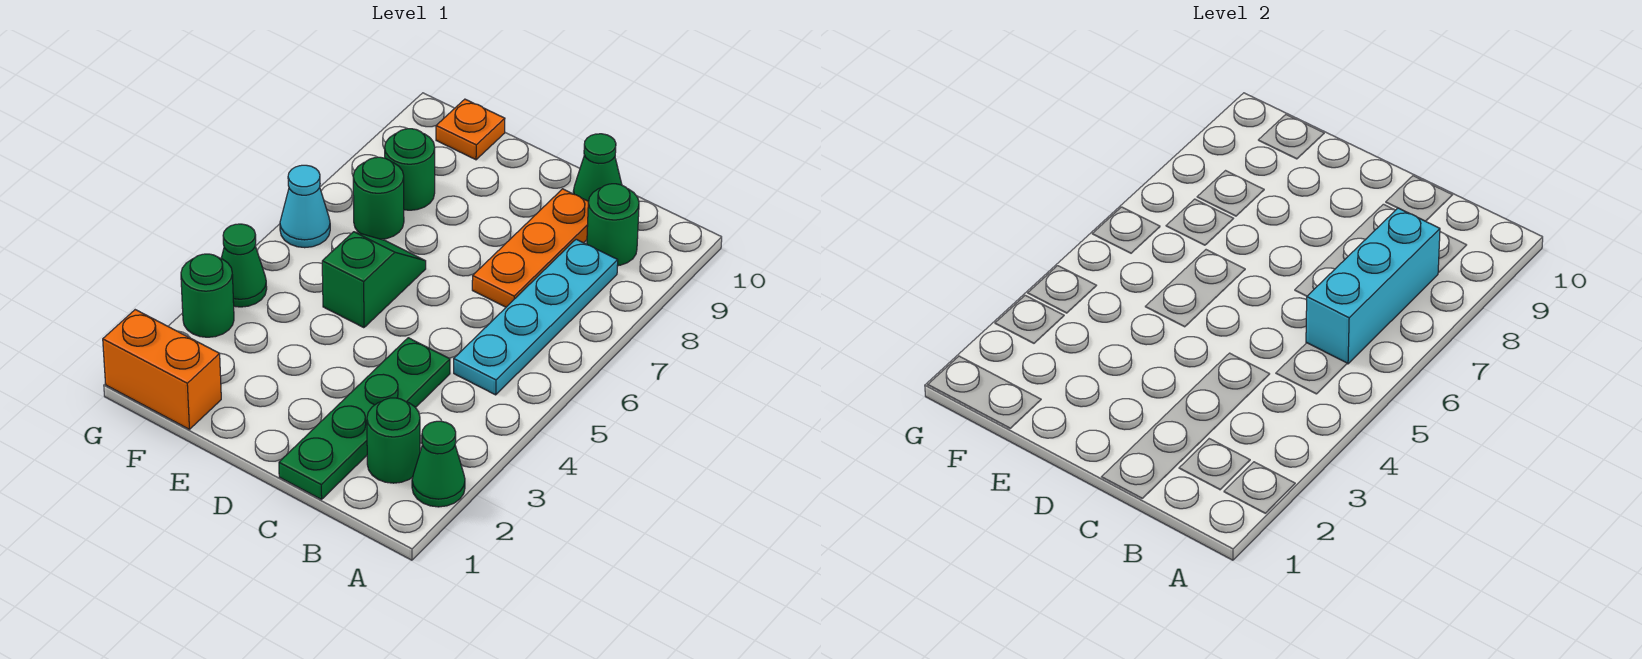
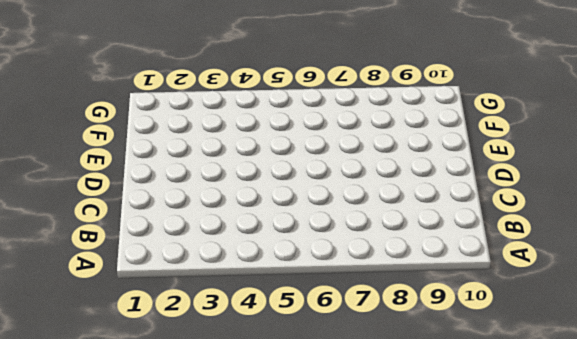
none -> green cone A2 level 1
none -> green round brick B2 level 1
none -> cyan plate B5:B8 level 1

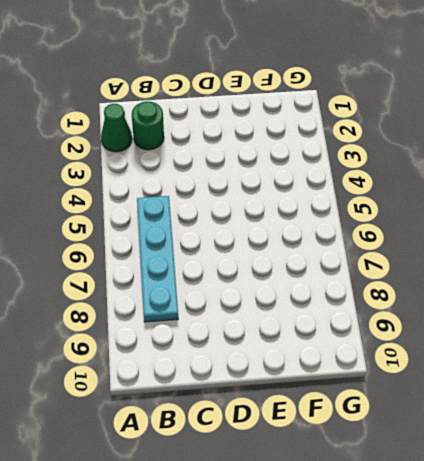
none -> green round brick B9 level 1
none -> green plate C1:C4 level 1
none -> orange plate C7:C9 level 1

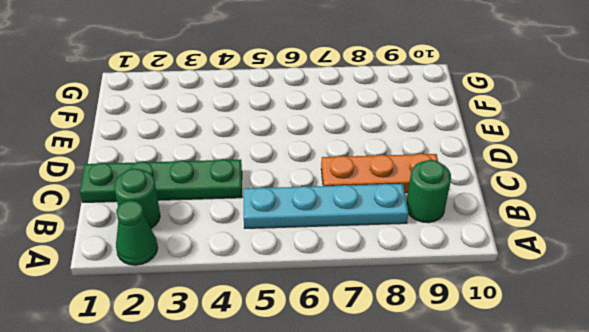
none -> green cone C10 level 1
none -> green slope E5:E6 level 1 top 5
none -> orange brick F1:G1 level 1

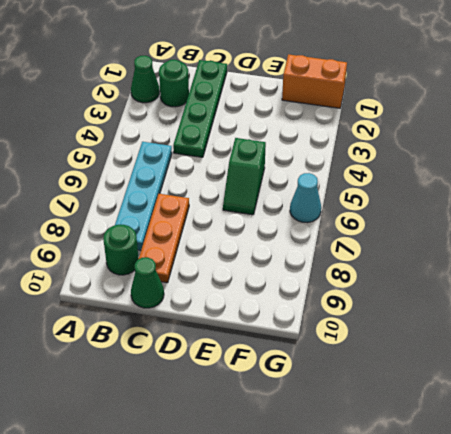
none -> green round brick F7 level 1
none -> green round brick F8 level 1
none -> orange plate F10 level 1

